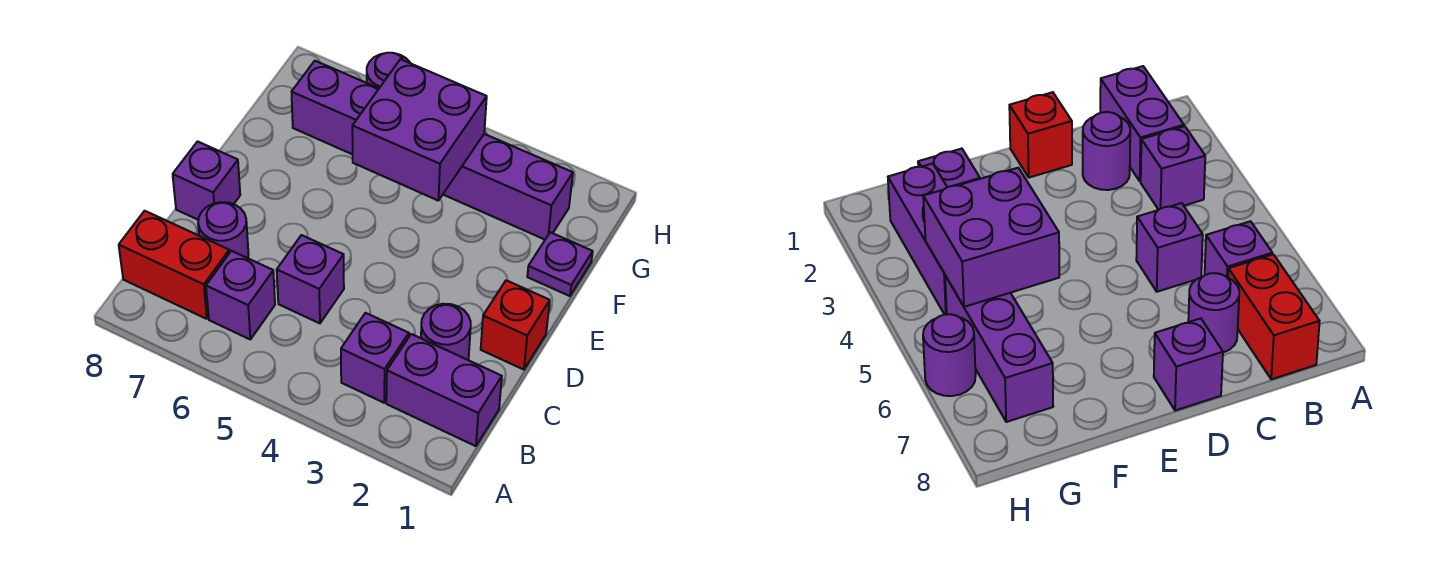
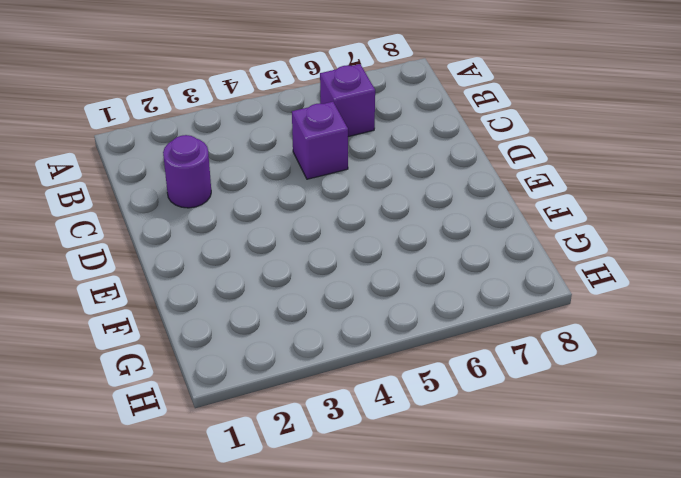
none -> purple brick B1:B2 level 1
none -> purple brick B3 level 1
none -> red brick B7:B8 level 1

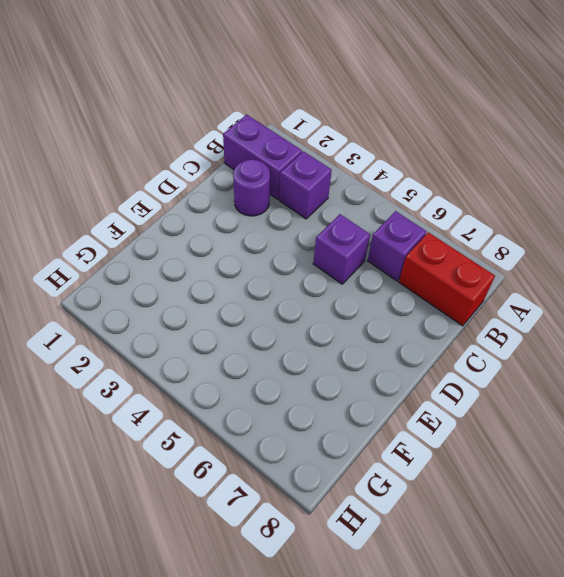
none -> purple round brick C7 level 1
none -> red brick D1 level 1
none -> purple brick D8 level 1

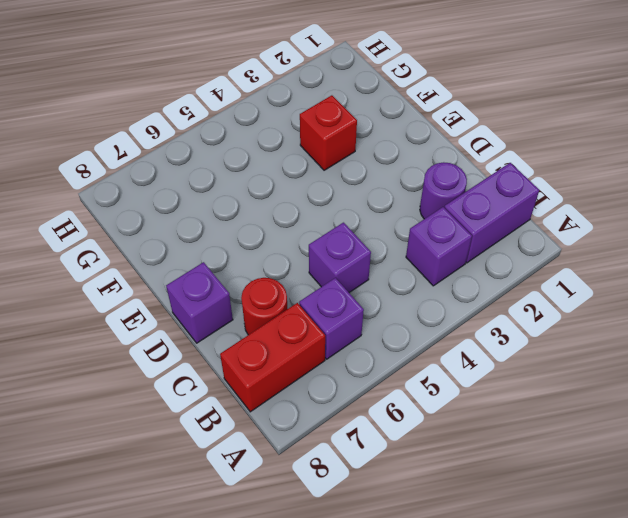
red round brick C7 level 1 -> purple round brick C7 level 1
red brick F3 level 1 -> red brick D1 level 1
none -> purple plate F1 level 1
none -> purple brick G2:G4 level 1
none -> purple brick G5:G7 level 1

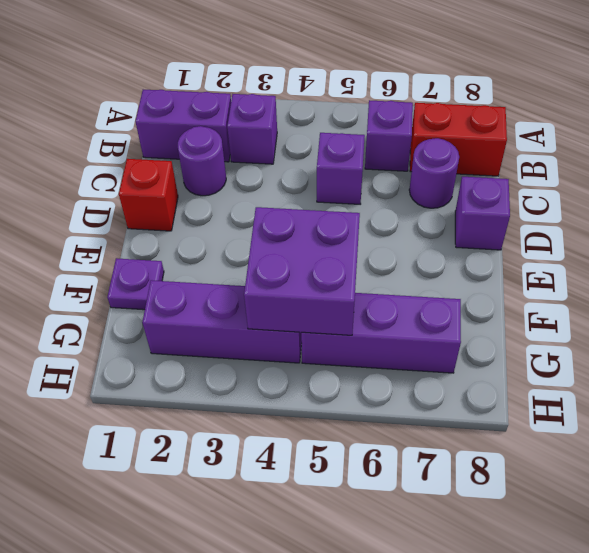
none -> purple round brick H6 level 1

